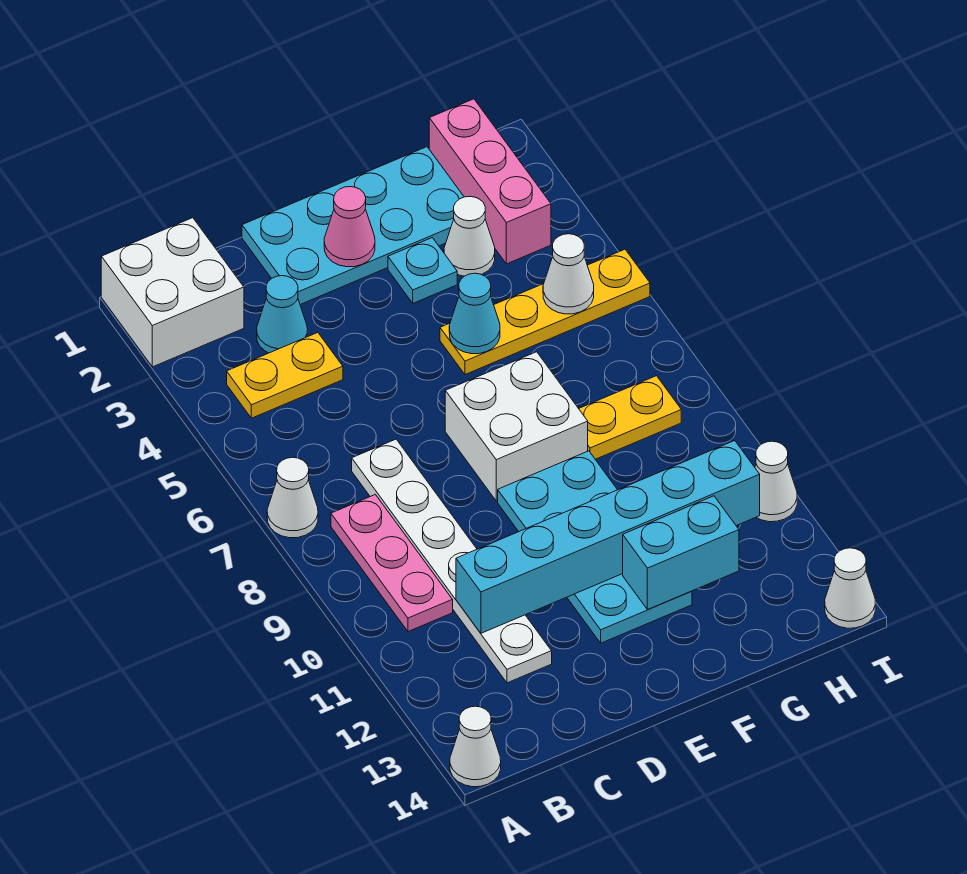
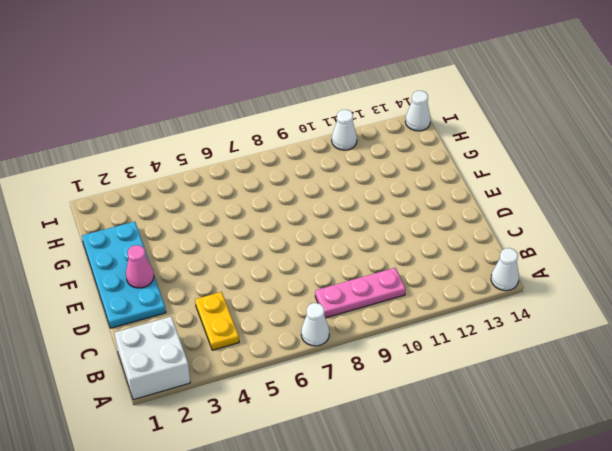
none -> cyan cone C3 level 1
none -> white plate C7:C12 level 1
none -> white brick E7:F8 level 1

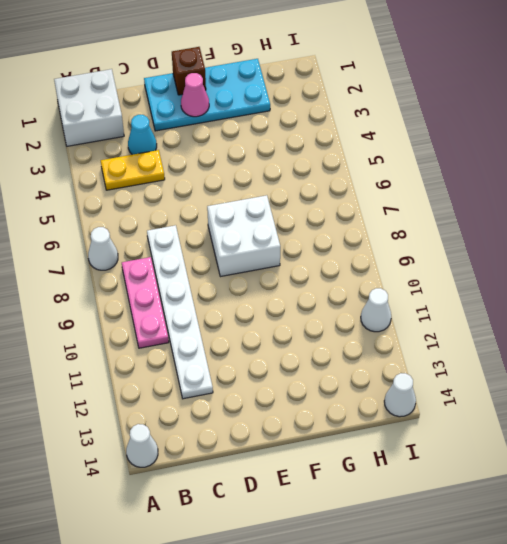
brown brick E1 level 2 -> none
none -> cyan plate E9:F12 level 1
none -> cyan plate F3 level 1
none -> yellow plate F5:I5 level 1

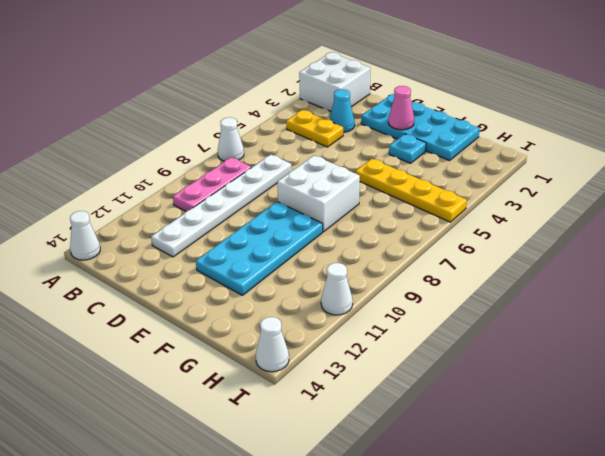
none -> white cone G3 level 1
none -> yellow plate G8:H8 level 1
none -> pink brick H1:H3 level 1

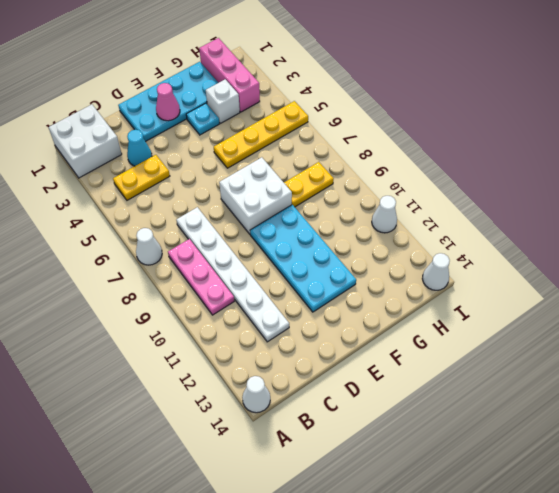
white brick G3 level 1 -> white cone G3 level 1
none -> cyan brick C11:H11 level 2
none -> cyan cone F5 level 2
none -> cyan brick F12:G12 level 2

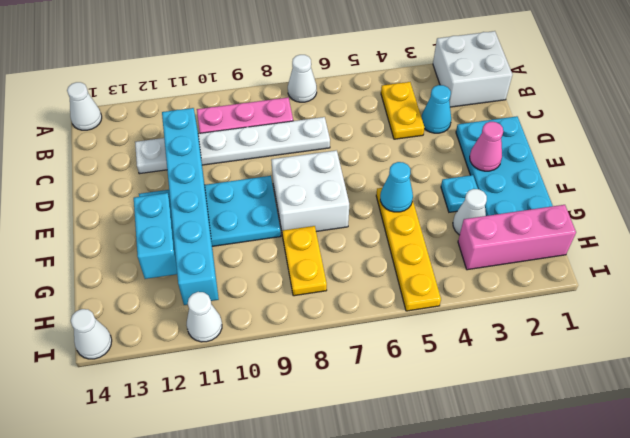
none -> white cone H5 level 2

